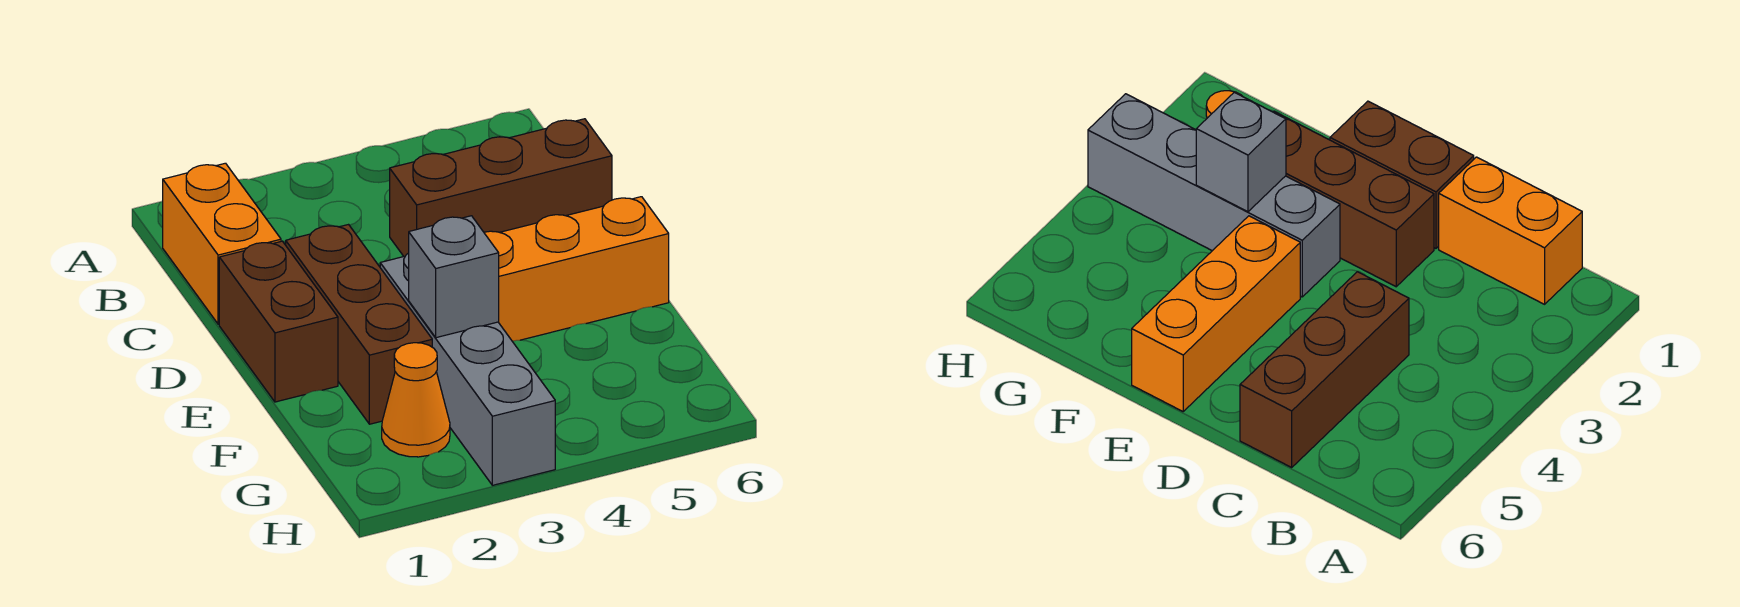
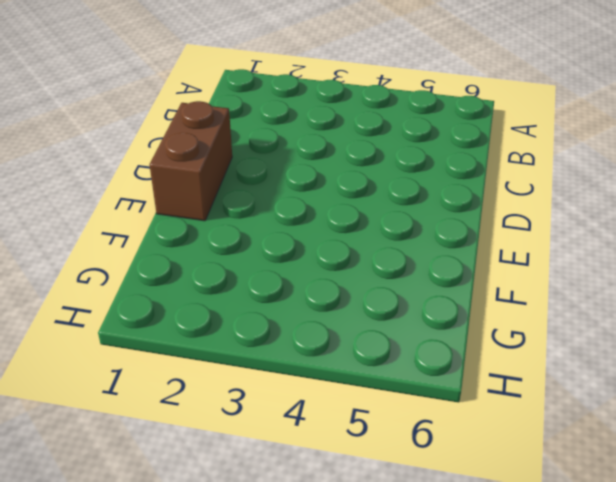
none -> orange brick B1:C1 level 1
none -> brown brick C4:C6 level 1

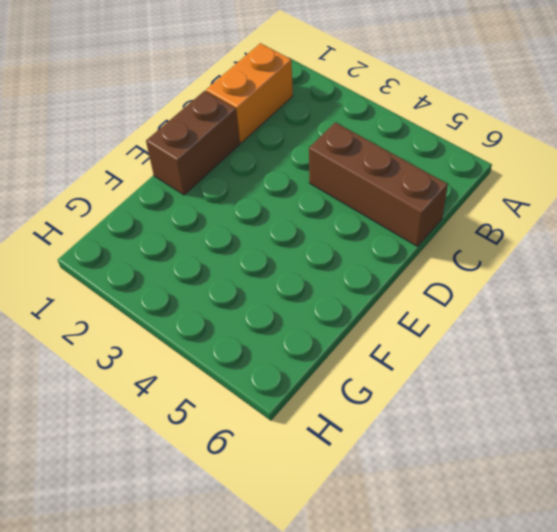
none -> brown brick D2:F2 level 1
none -> grey brick E3:H3 level 1

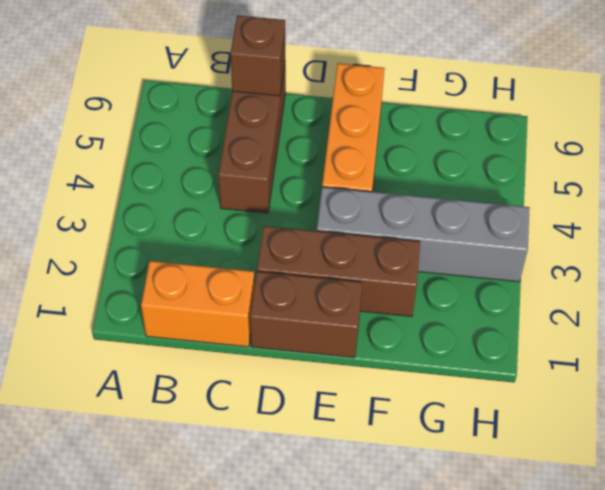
brown brick C6 level 2 -> none
none -> orange cone G2 level 1
none -> grey brick F3 level 2

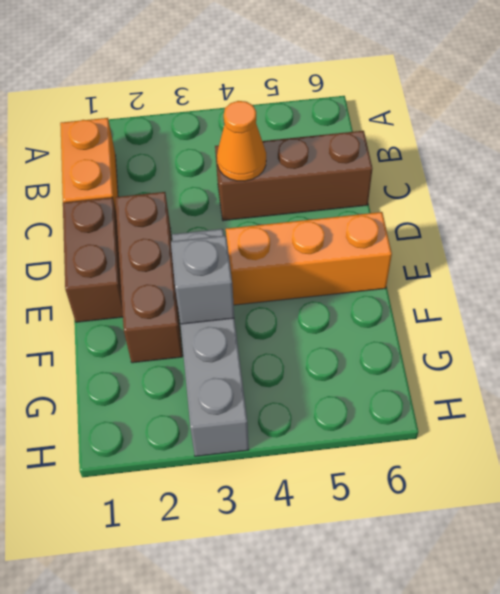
orange cone C4 level 2 -> orange cone G2 level 1

